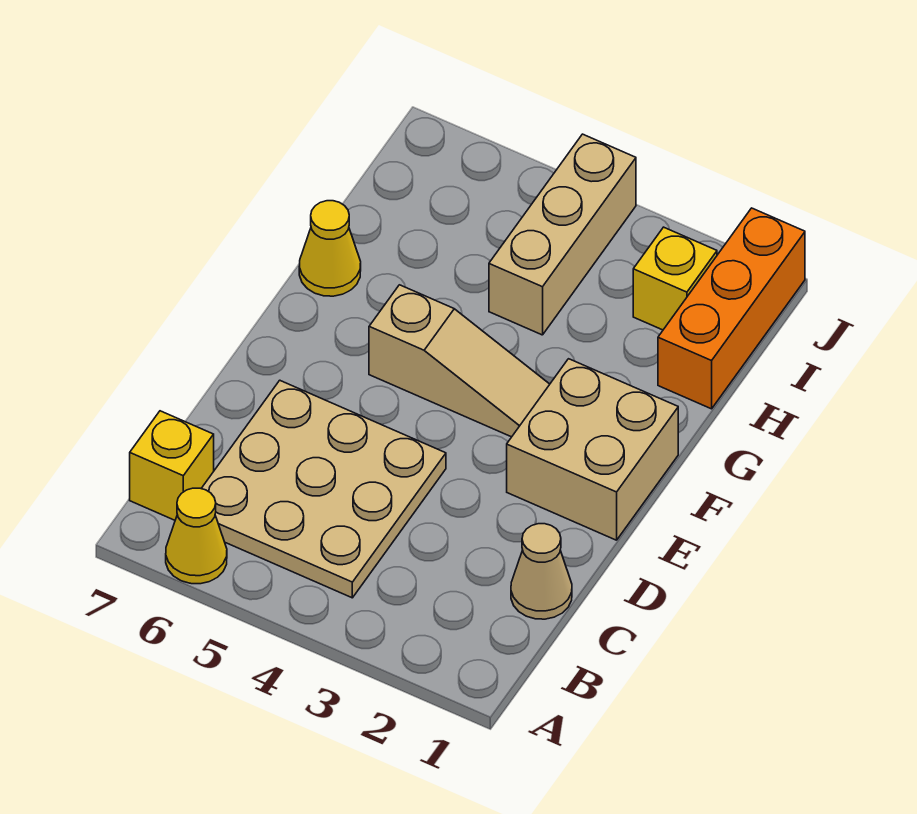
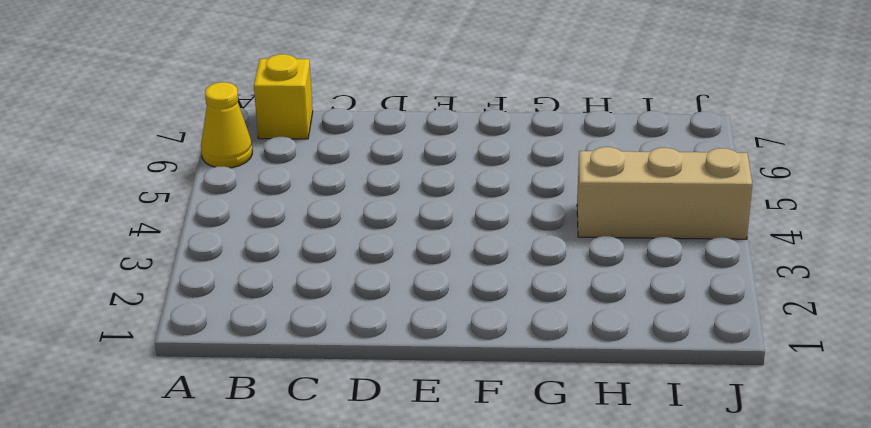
none -> tan plate B4:D6 level 1
none -> tan cone C1 level 1

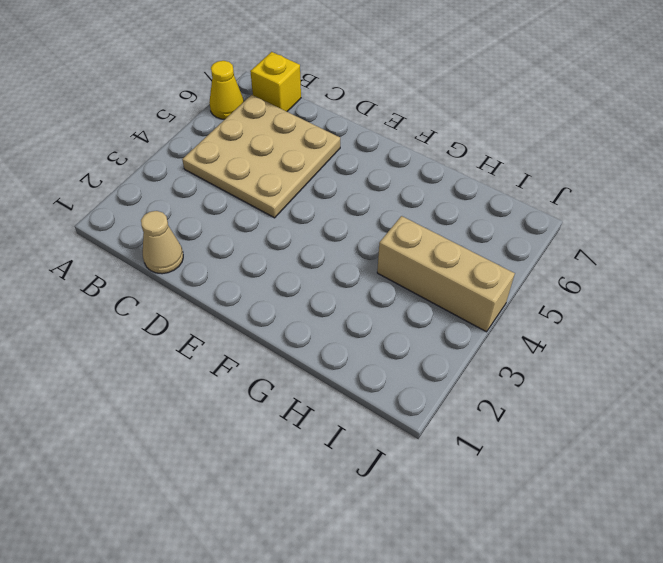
none -> tan brick E1:F2 level 1
none -> tan slope F3:F5 level 1 top 5

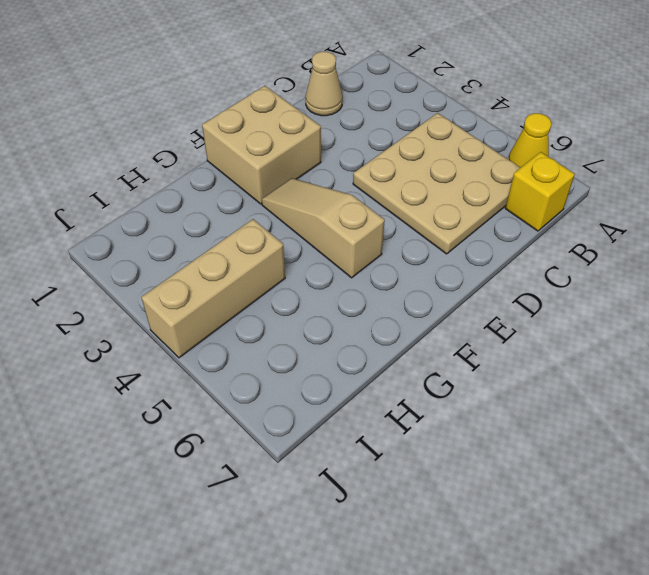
none -> yellow cone G7 level 1
none -> orange brick H1:J1 level 1

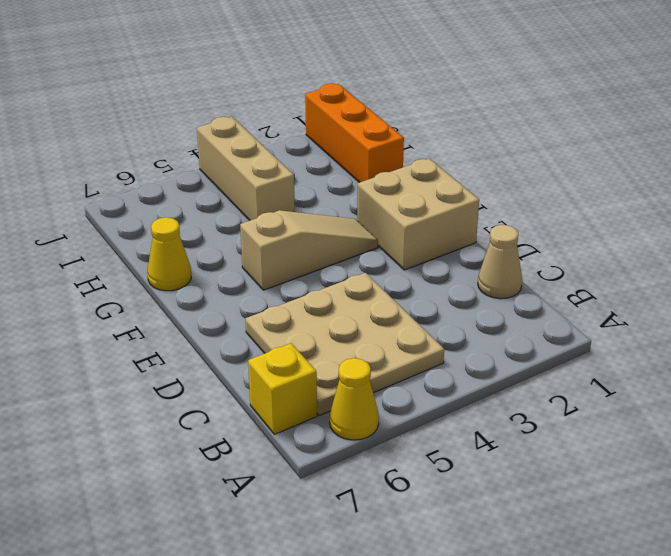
none -> yellow brick I2 level 1

